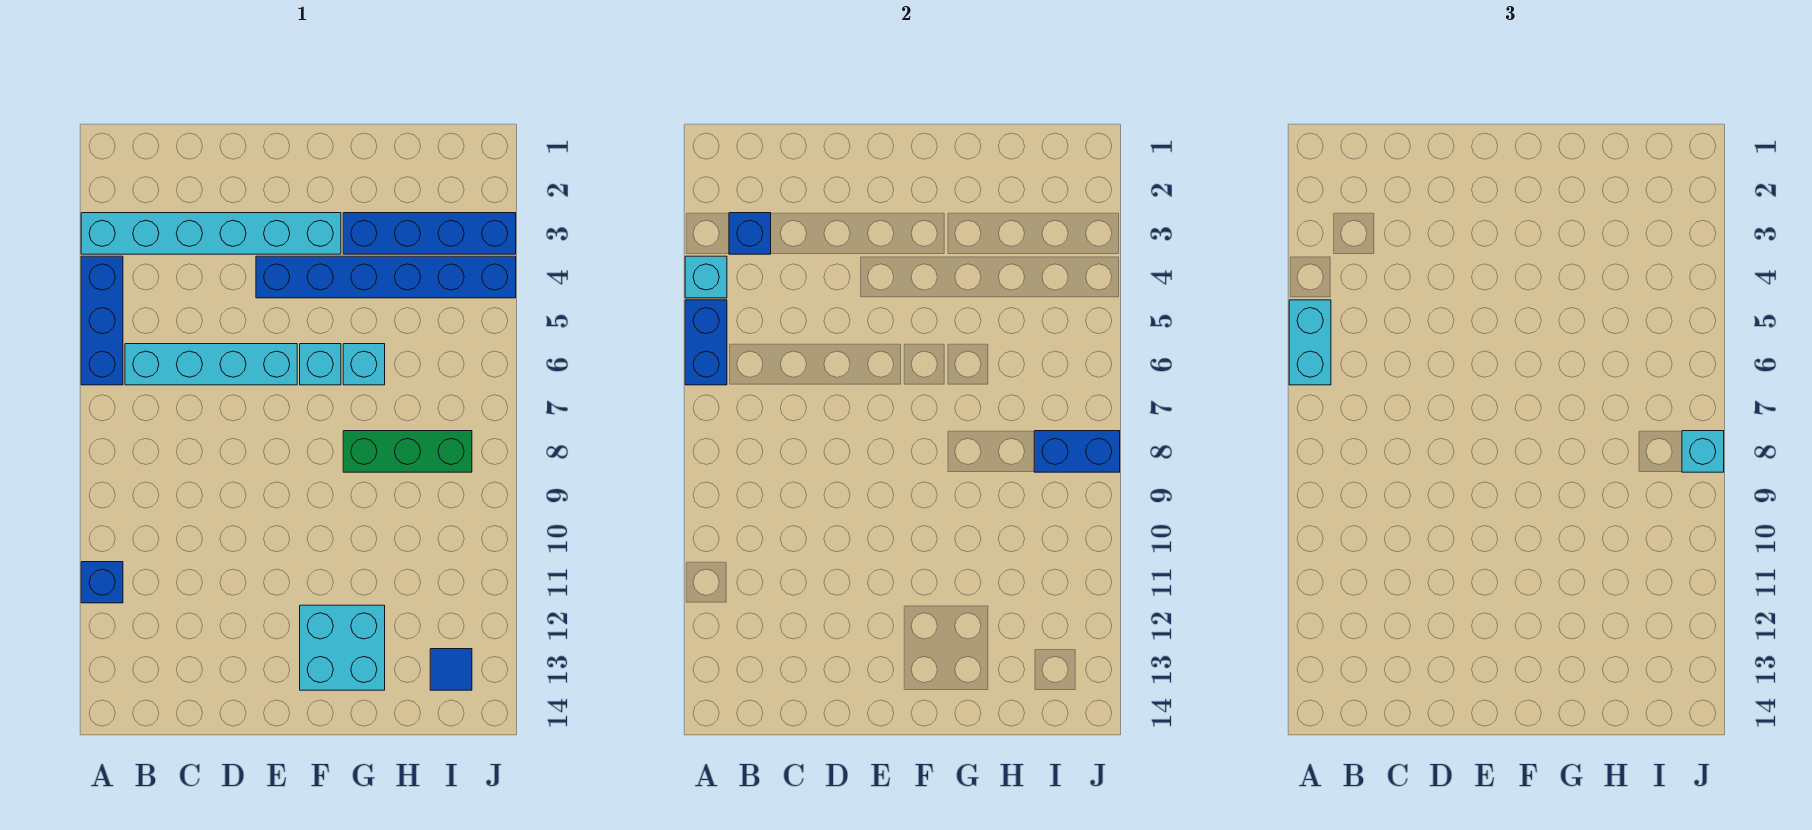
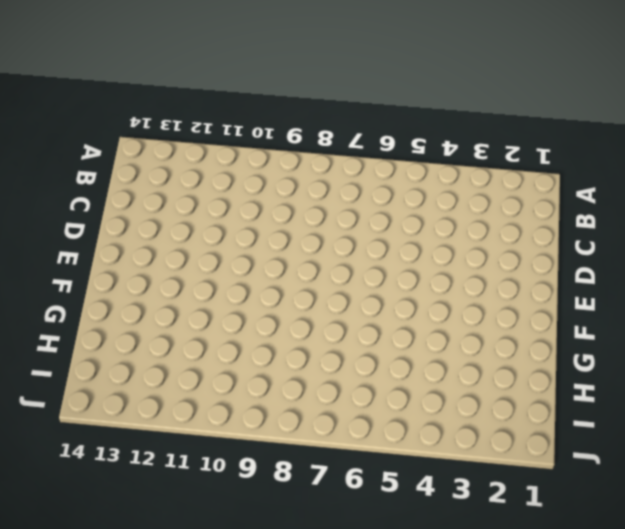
none -> cyan brick A3:F3 level 1
none -> blue brick A4:A6 level 1
none -> blue brick A11 level 1

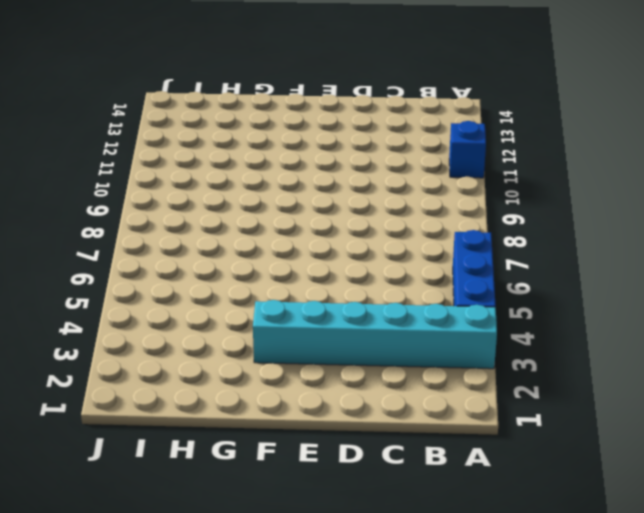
none -> cyan brick B6:E6 level 1
none -> blue brick E4:J4 level 1
none -> cyan brick F6 level 1

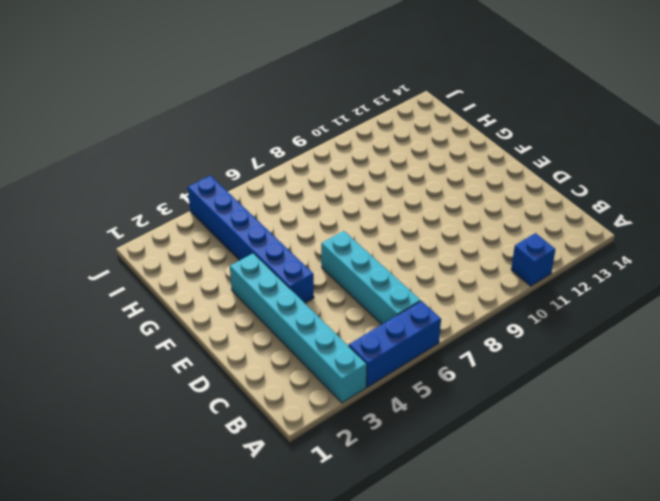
none -> cyan brick F6 level 1
none -> cyan brick F12:G13 level 1
none -> blue brick G3:J3 level 1

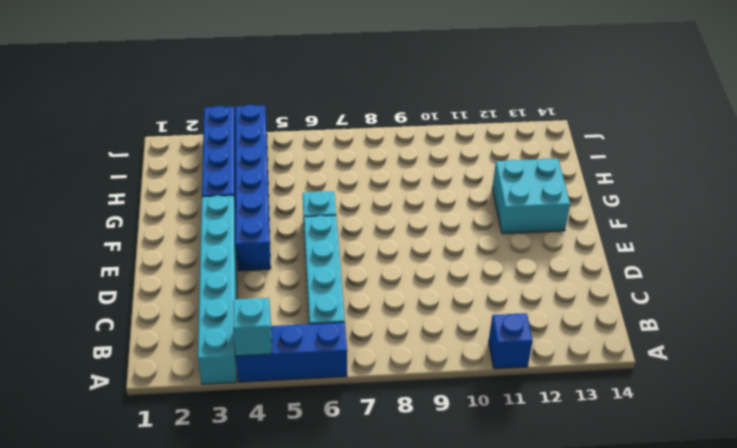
none -> cyan brick G6 level 1
none -> green brick G8:I8 level 1
none -> blue tile I13 level 1

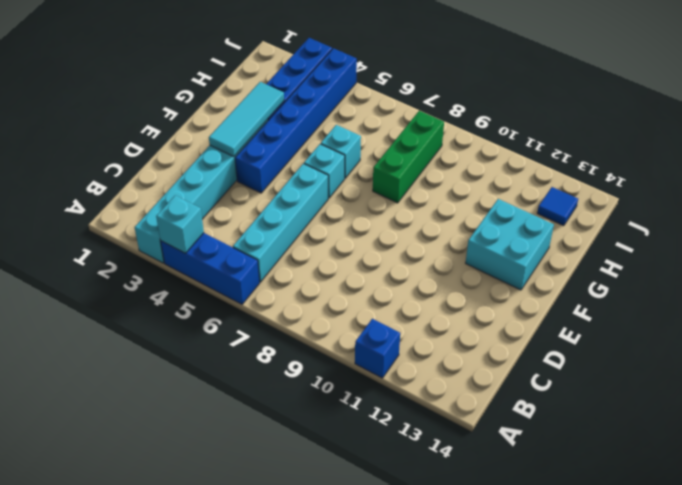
cyan tile E3:G3 level 2 -> none
none -> blue brick A5:A6 level 2
none -> blue brick B3 level 2
none -> blue brick I8:J8 level 2

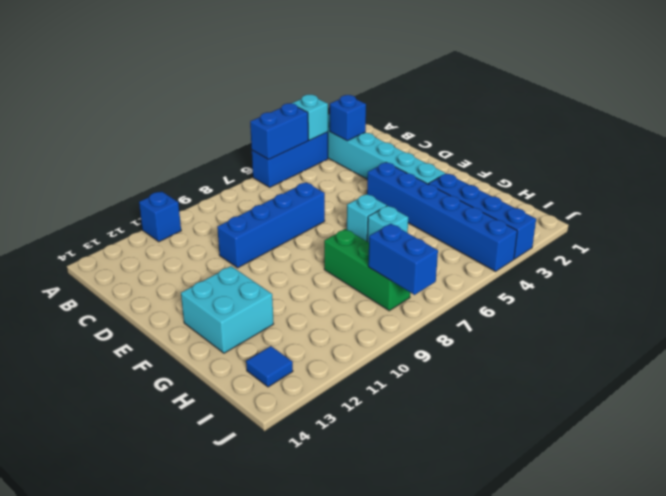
blue brick D7:D10 level 1 -> none
none -> cyan brick B6:E6 level 1
none -> cyan brick A5:A6 level 3
none -> cyan brick J8 level 3

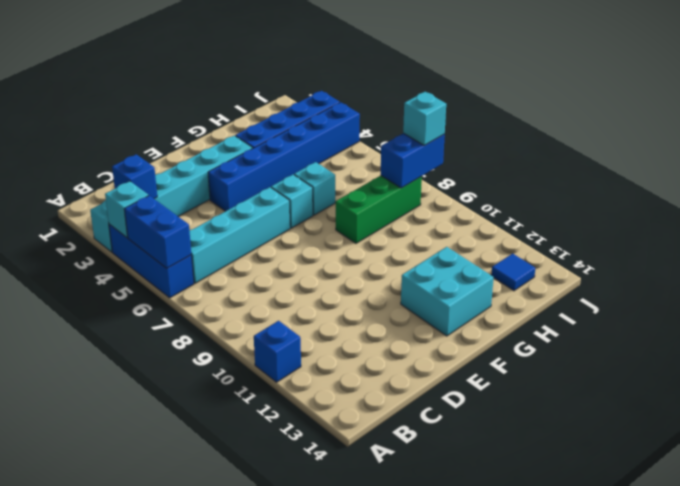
none -> cyan brick A5:A6 level 3

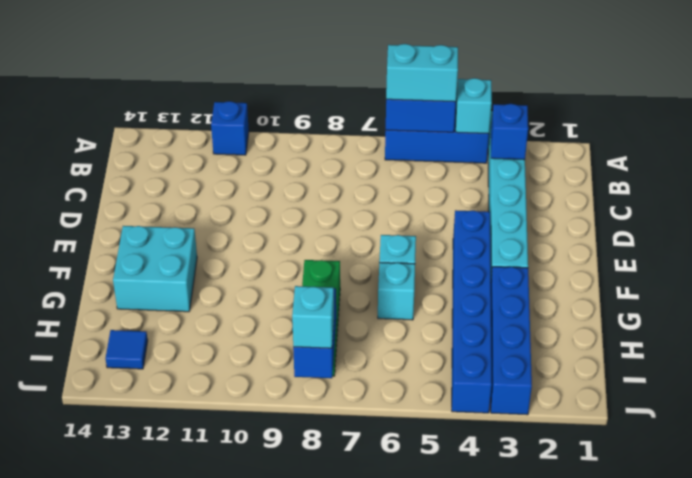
none -> cyan brick B6:E6 level 1

